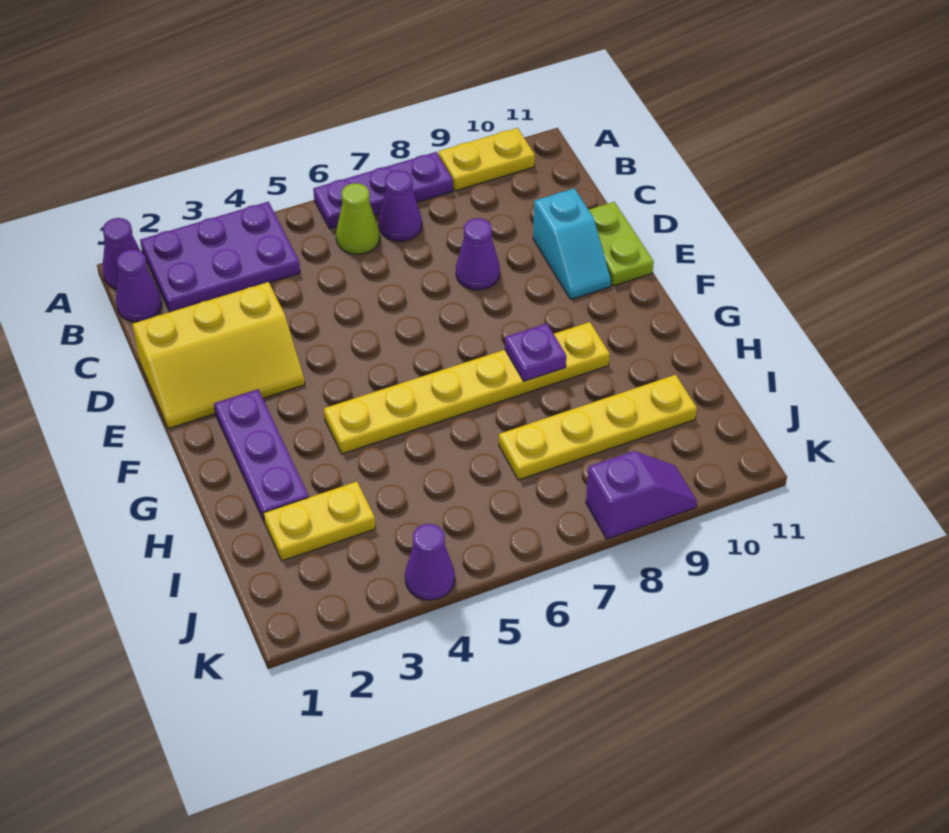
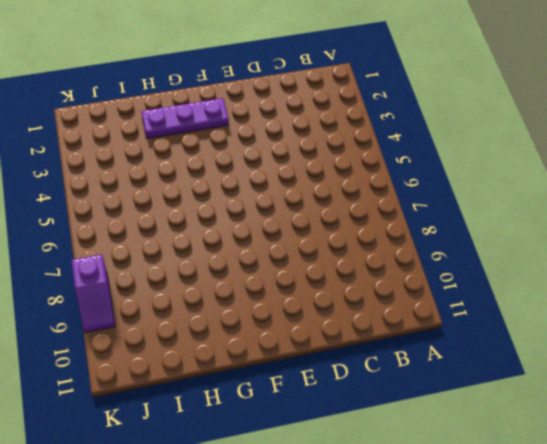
none -> purple cone A1 level 1
none -> purple plate A2:B4 level 1
none -> purple plate A6:A8 level 1

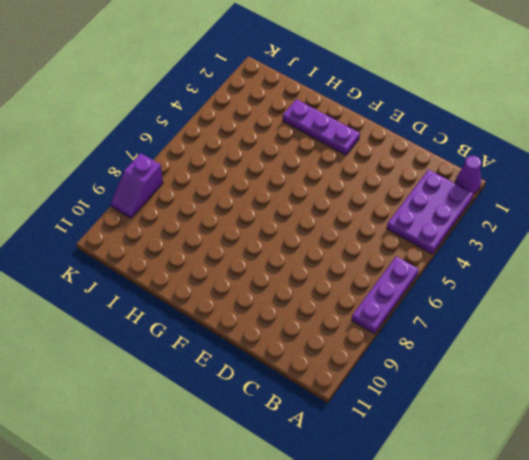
none -> yellow plate A9:A10 level 1
none -> purple cone B1 level 1
none -> lime cone B6 level 1

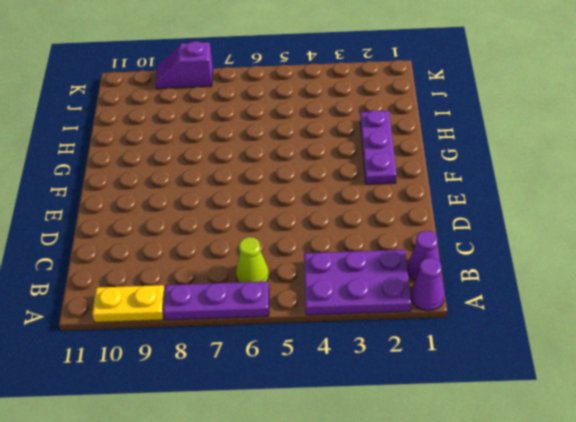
none -> purple cone B7 level 1
none -> yellow slope D1:E3 level 1 top D
none -> purple cone D8 level 1

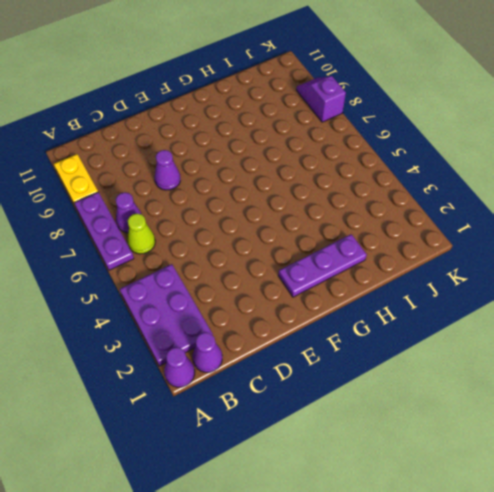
none -> yellow slope D1:E3 level 1 top D
none -> cyan slope D10:E10 level 1 top D
none -> lime plate D11:E11 level 1

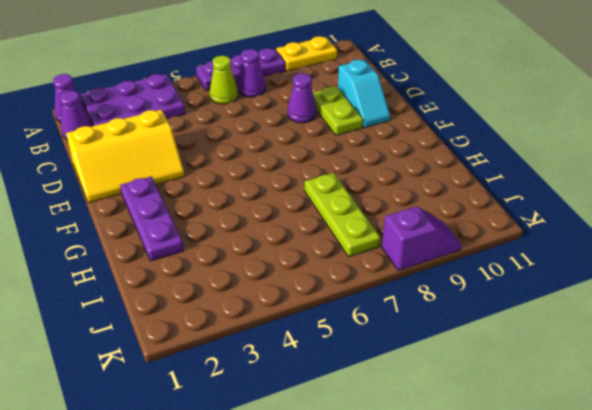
lime plate D9:E9 level 1 -> lime plate D11:E11 level 1
lime plate H7:J7 level 1 -> yellow plate I7:I10 level 1
none -> yellow plate G4:G9 level 1
none -> yellow plate I2:I3 level 1
none -> purple cone K4 level 1

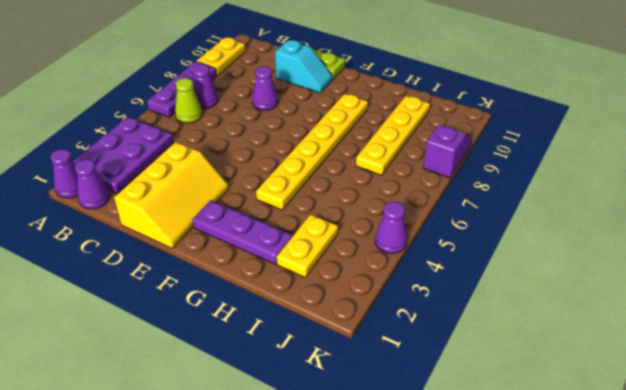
none -> purple plate G8 level 2

